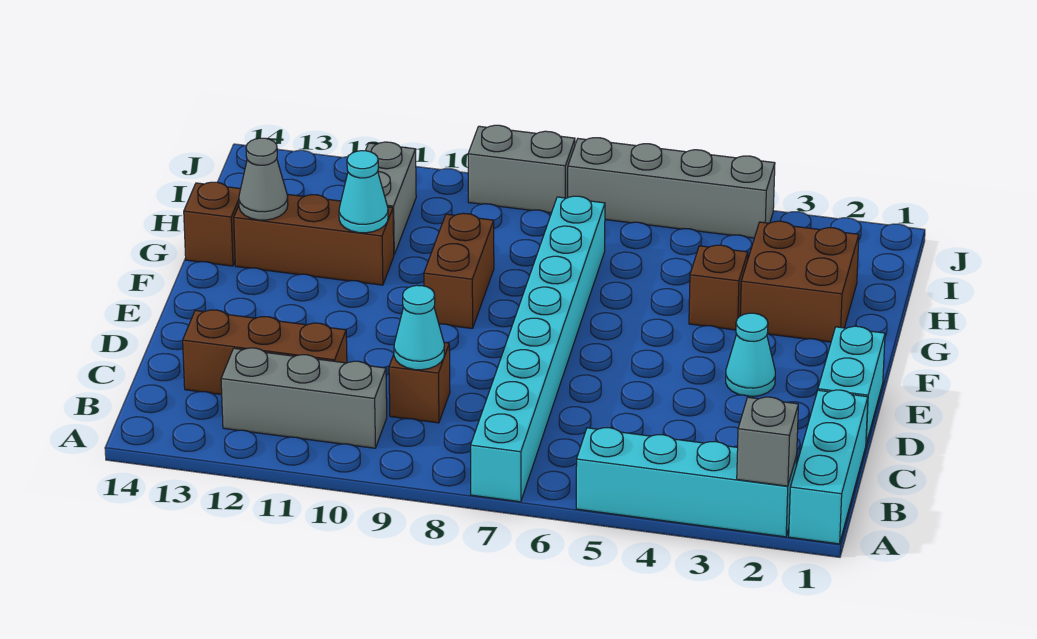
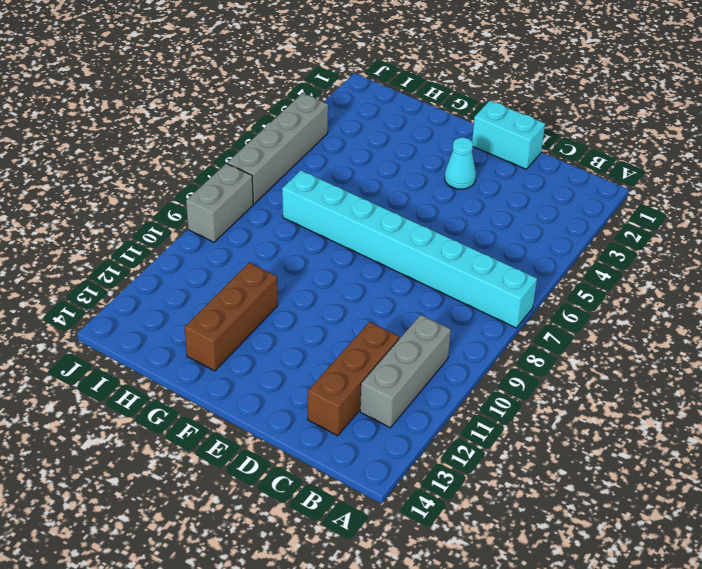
none -> cyan brick A1:C1 level 1
none -> cyan brick A2:A5 level 1
none -> brown brick C9 level 1

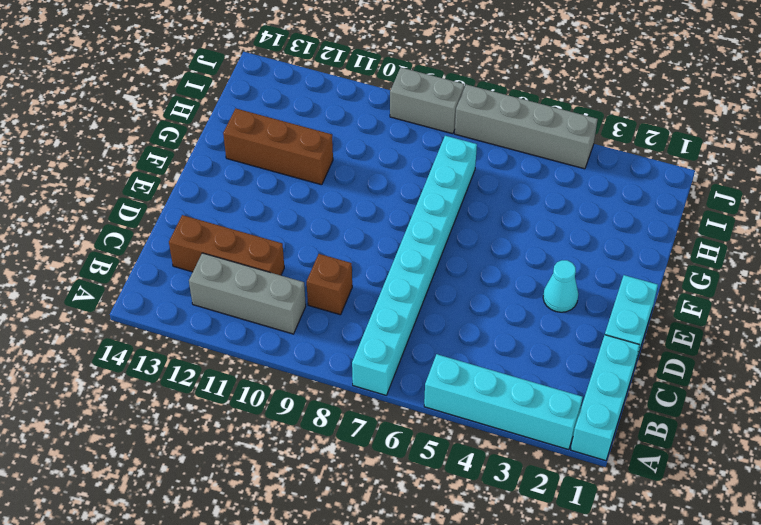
none -> brown brick F9:G9 level 1
none -> brown brick G2:H3 level 1
none -> brown brick G4 level 1

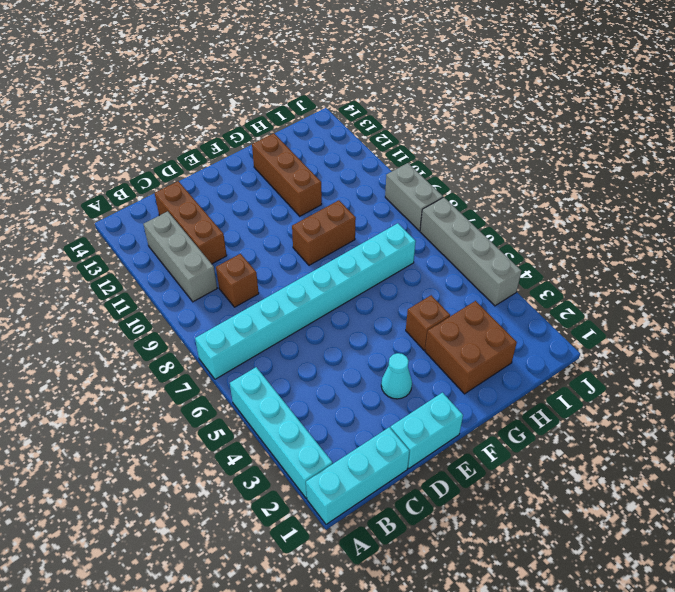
none -> brown brick G14 level 1
none -> grey brick H11:I11 level 1
none -> grey brick A2 level 2

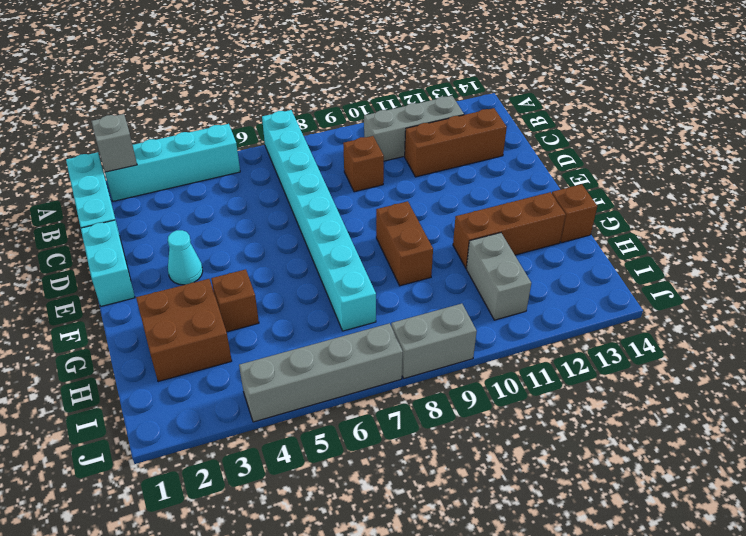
none -> cyan cone C9 level 2
none -> cyan cone G11 level 2
none -> grey cone G13 level 2

